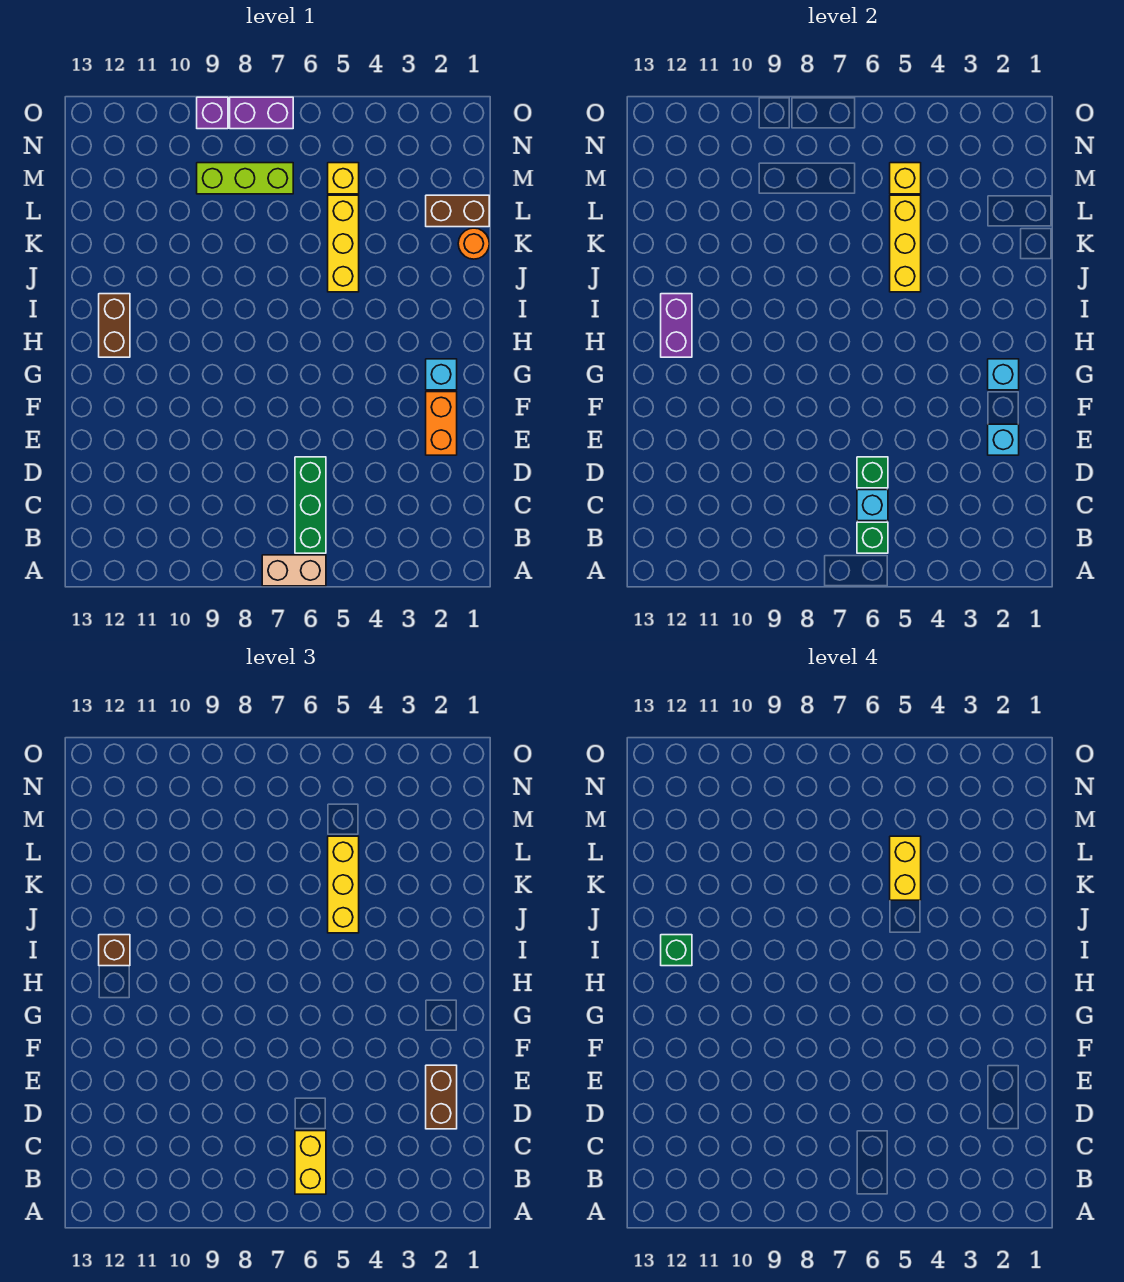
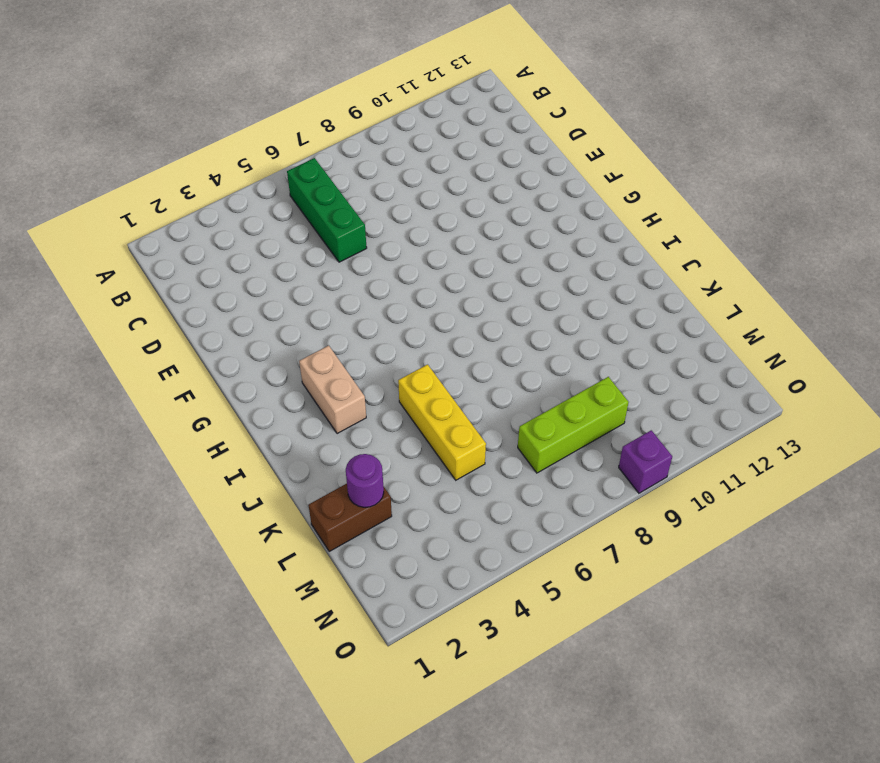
tan brick H3:I3 level 1 -> tan brick A6:A7 level 1
purple round brick L2 level 2 -> none
none -> orange brick E2:F2 level 1
none -> cyan brick G2 level 1
none -> brown brick H12:I12 level 1

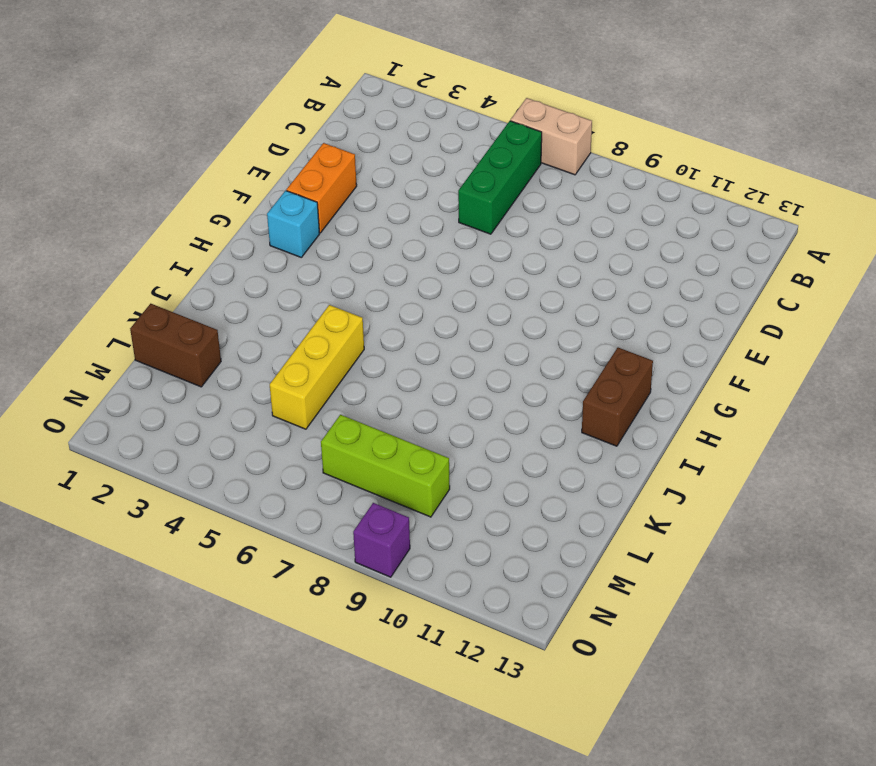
none -> orange round brick K1 level 1
none -> yellow brick M5 level 1
none -> purple brick O7:O8 level 1

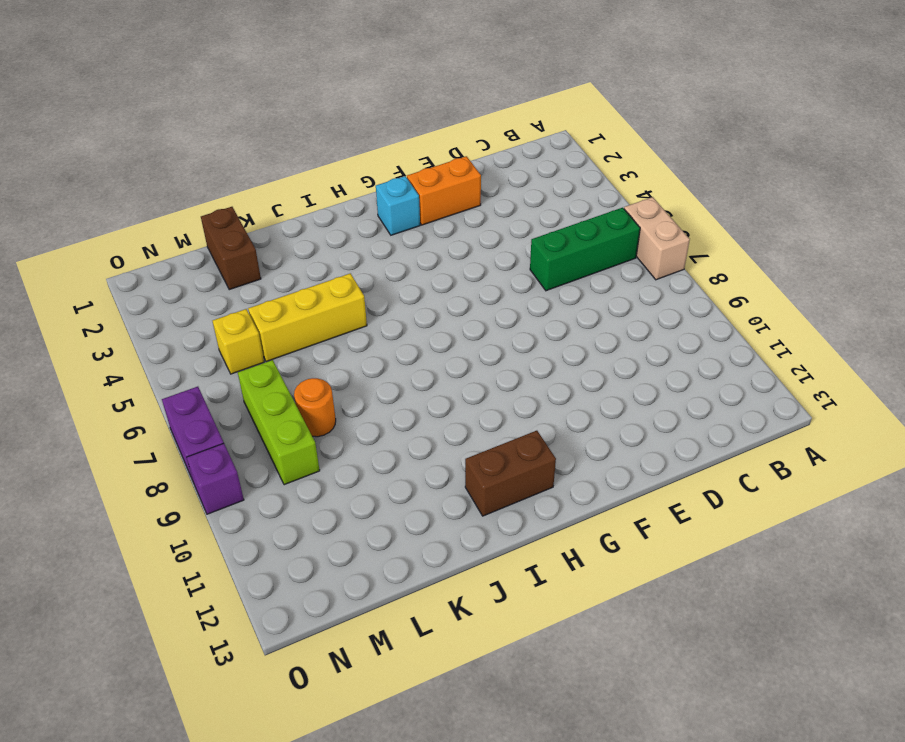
orange round brick L8 level 1 -> orange round brick K1 level 1
none -> green brick B6 level 2
none -> cyan brick C6 level 2
none -> green brick D6 level 2

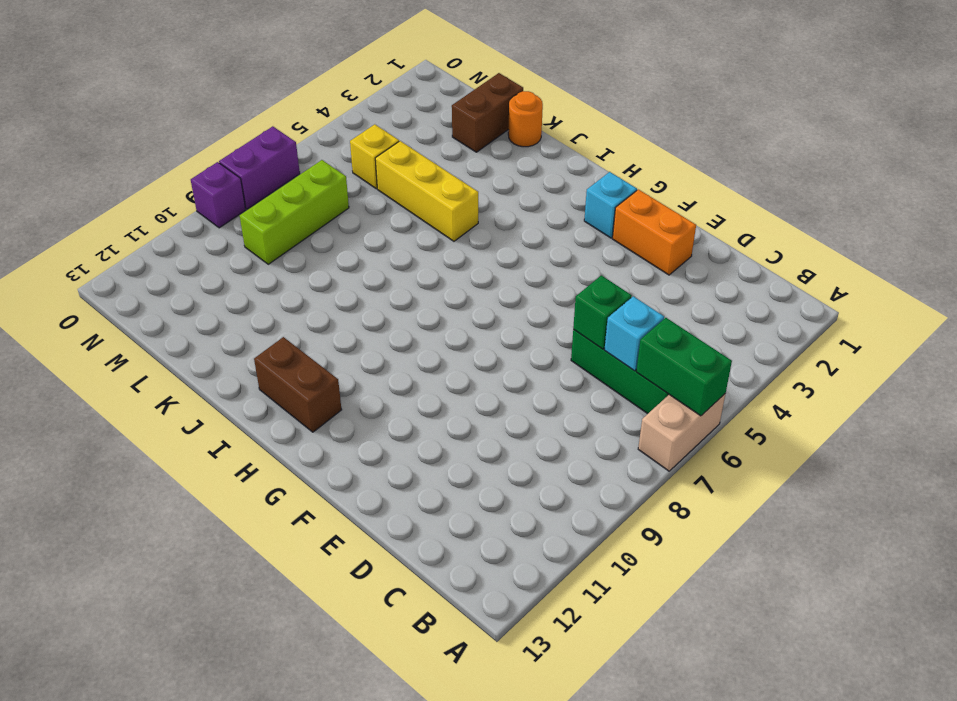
green brick A6:B6 level 2 -> green brick B6 level 2
none -> cyan brick E2 level 2
none -> cyan brick G2 level 2
none -> purple brick H12:I12 level 2

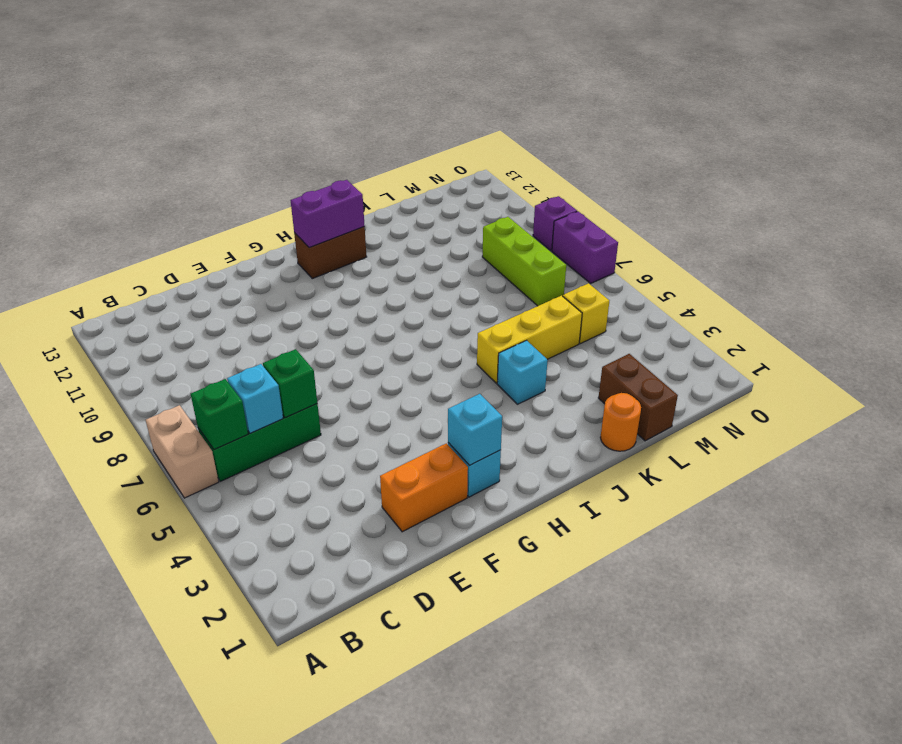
cyan brick J4 level 1 -> cyan brick E2 level 2
none -> yellow brick J5:L5 level 2
none -> yellow brick M5 level 2
none -> yellow brick B6:C6 level 3

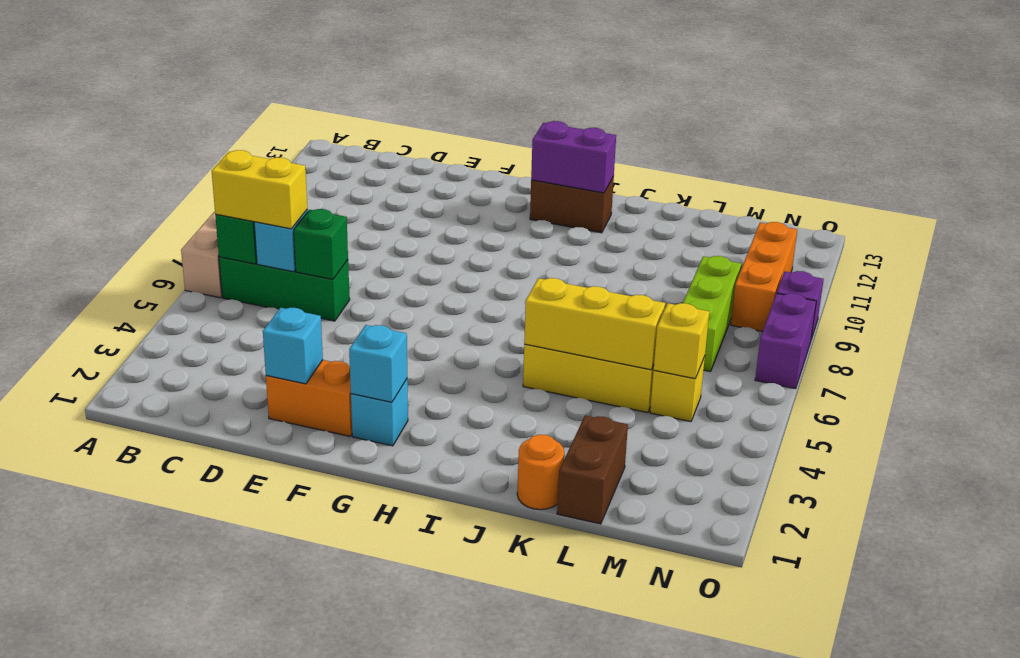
orange brick N9:N11 level 1 -> none
none -> brown brick D2:E2 level 3
none -> brown brick I12 level 3
none -> yellow brick J5:L5 level 3

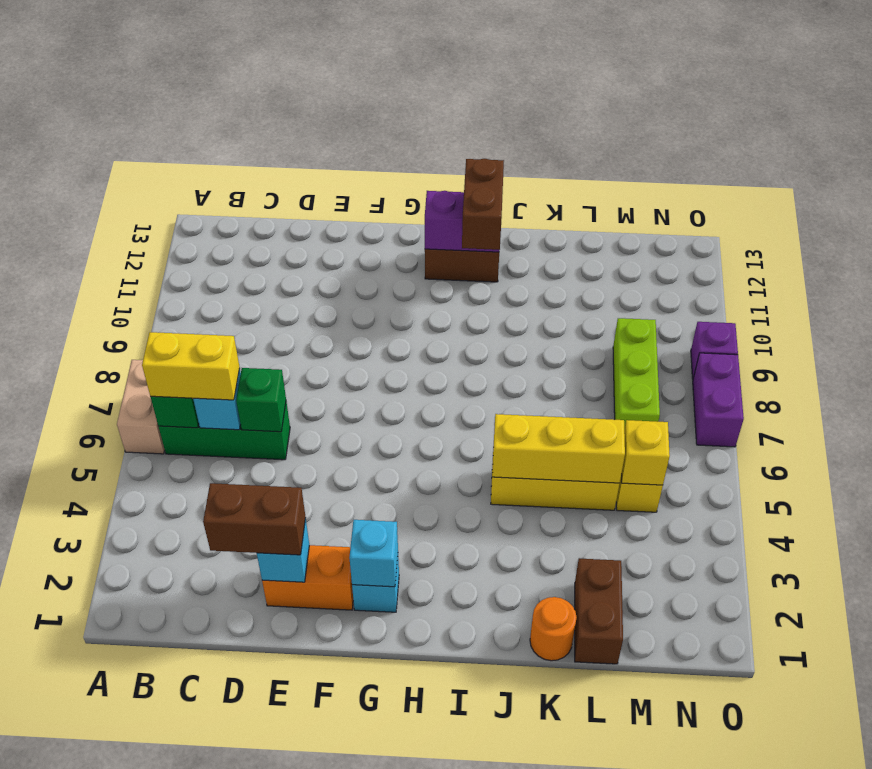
brown brick I11:I12 level 3 -> brown brick I12 level 3
none -> yellow brick J5:L5 level 3
none -> green brick I12 level 4
none -> yellow brick K5:L5 level 4

